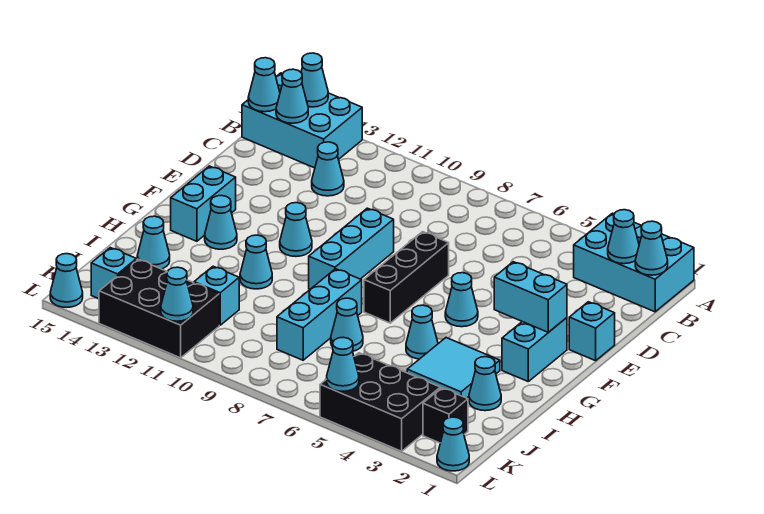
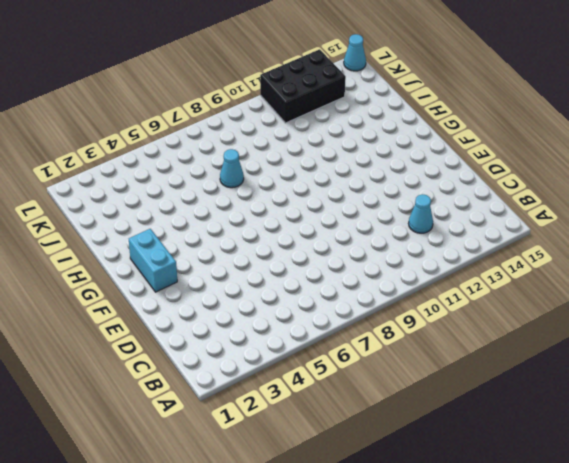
none -> cyan brick A1:B3 level 1
none -> cyan brick A13:B15 level 1
none -> cyan brick E1 level 1
none -> black brick E7:G7 level 1

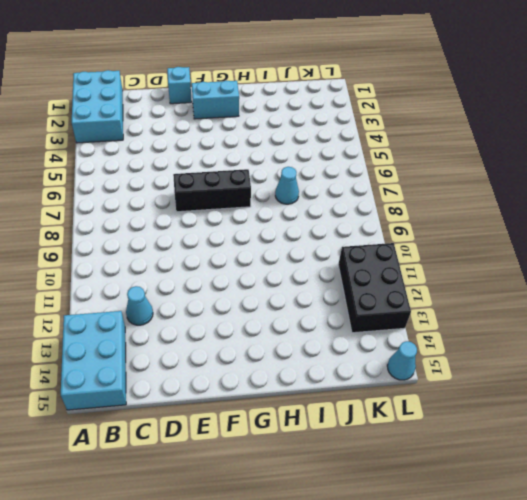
none -> cyan brick E9:G9 level 1
none -> cyan cone F5 level 1
none -> cyan cone F11 level 1
none -> cyan brick F14:G14 level 1

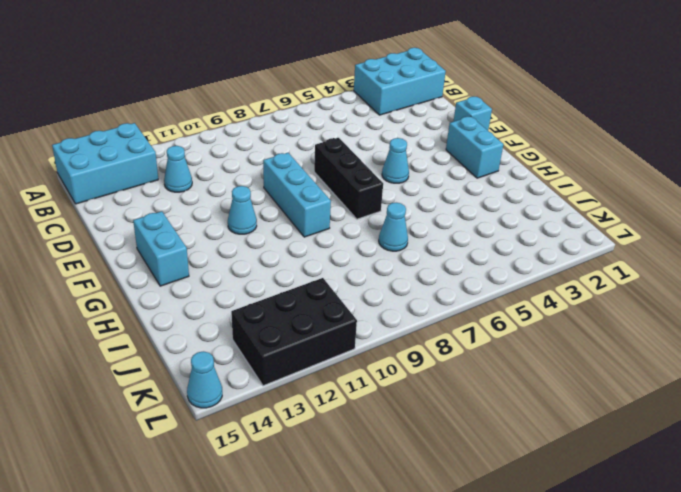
none -> cyan cone G13 level 1
none -> cyan tile H3:I4 level 1
none -> cyan cone H5 level 1
none -> cyan brick H8:J8 level 1

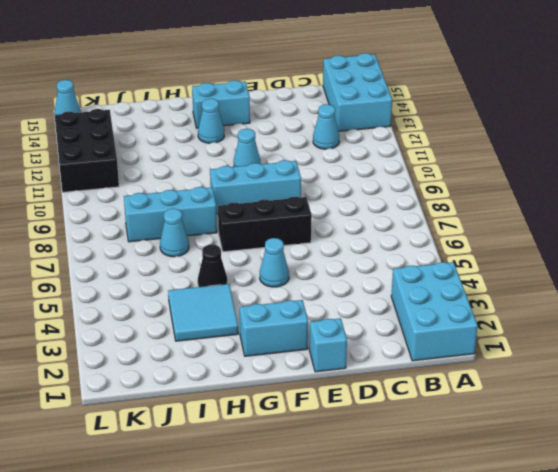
black cone H5 level 1 -> cyan cone H5 level 1
none -> cyan cone H11 level 1
none -> cyan cone I2 level 1
none -> cyan cone I14 level 1
none -> cyan brick J11 level 1

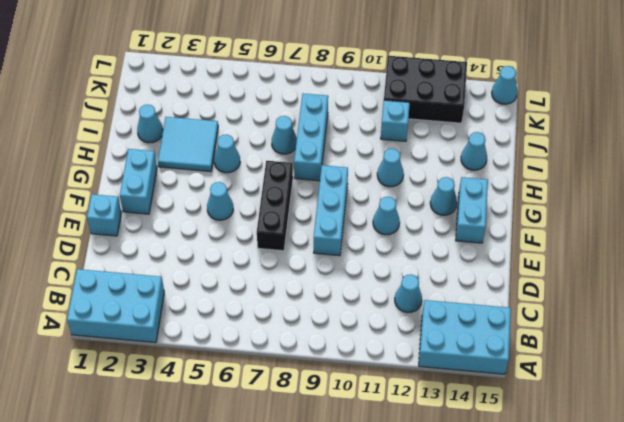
none -> black brick K2 level 1
none -> black brick K3:L5 level 1
none -> cyan brick K14 level 1
none -> cyan cone L1 level 1

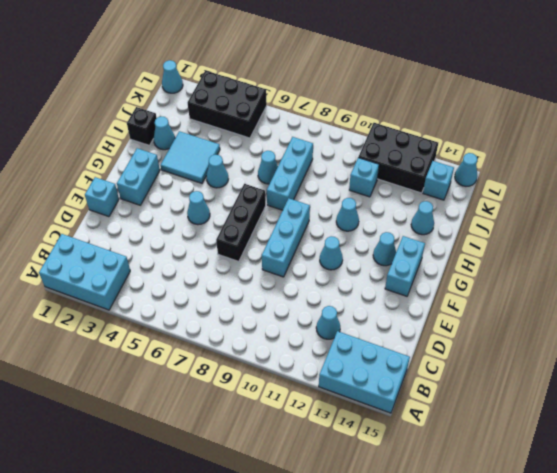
black brick I1 level 1 -> black brick K2 level 1
none -> cyan cone A14 level 2
none -> cyan cone B1 level 2
none -> cyan cone B2 level 2
none -> cyan cone B14 level 2

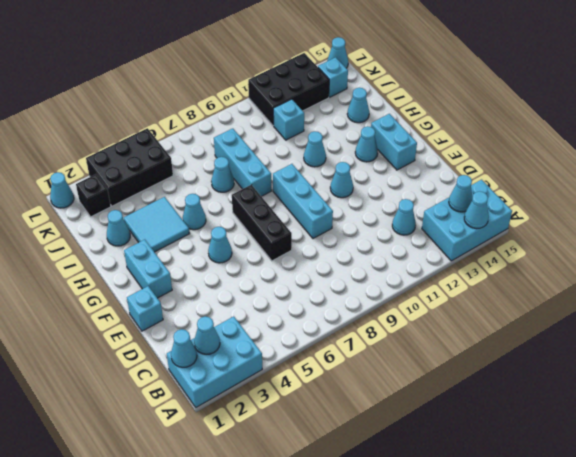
none -> cyan cone B15 level 2
none -> cyan brick F2:F3 level 2
none -> cyan cone L5 level 2
none -> cyan cone L11 level 2

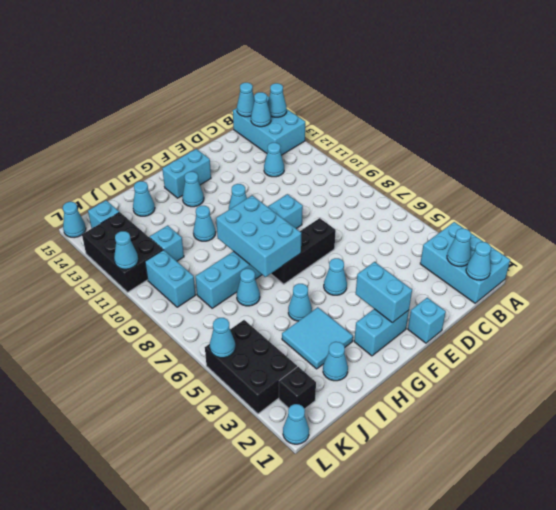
cyan brick G7:H9 level 2 -> none
cyan brick K9:K10 level 1 -> none

